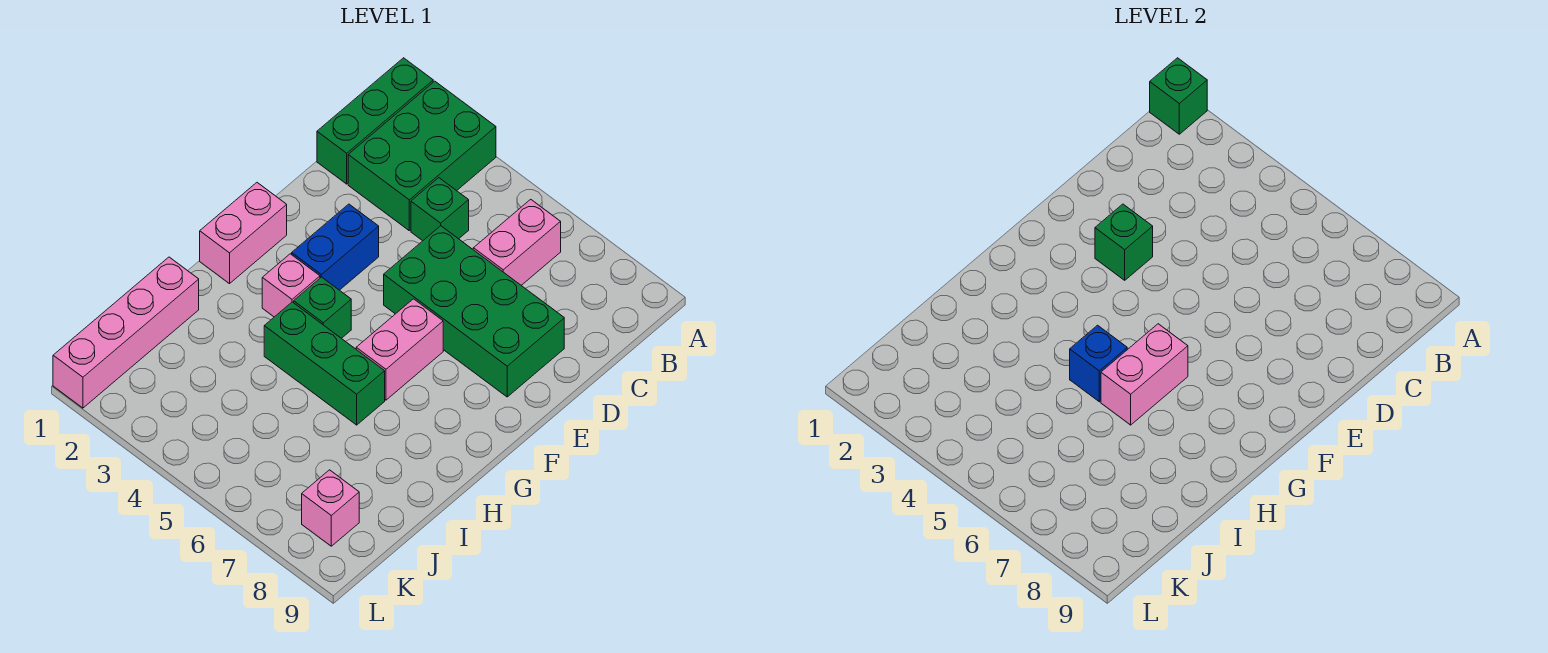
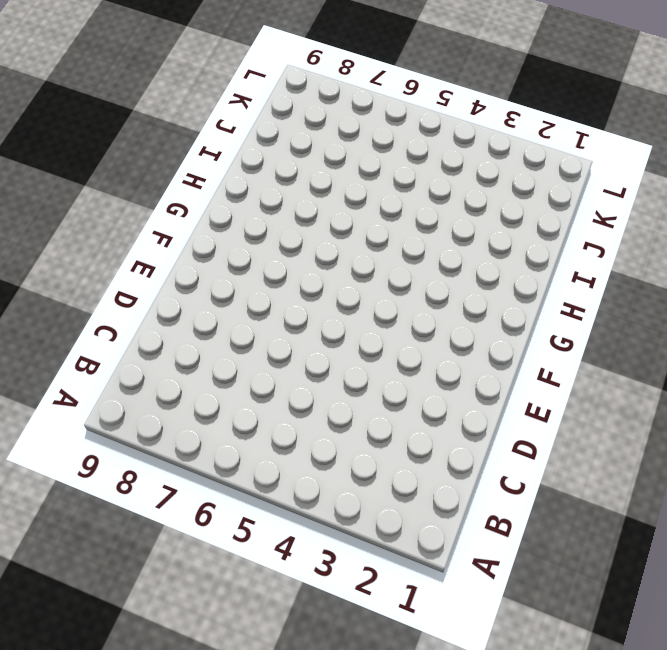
none -> green brick A1:C1 level 1
none -> green brick A2:C3 level 1
none -> pink brick B6:C6 level 1

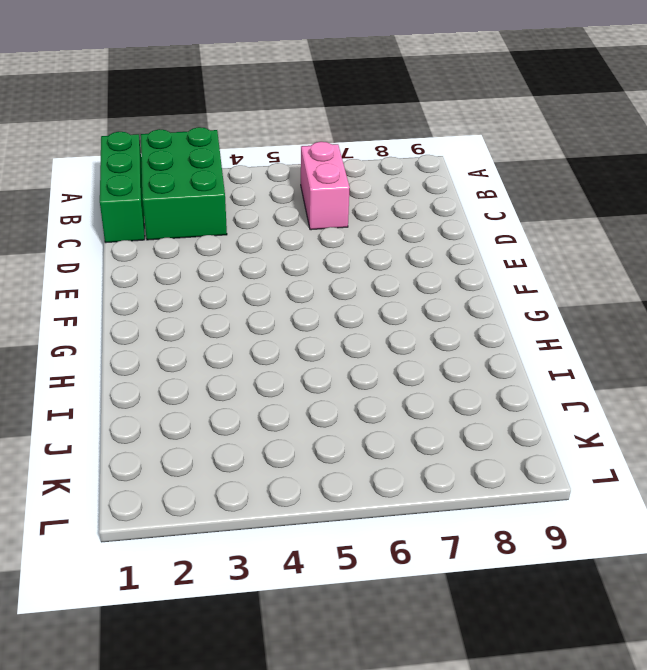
none -> green brick C4 level 1
none -> green brick D5:E8 level 1
none -> blue brick E3:F3 level 1

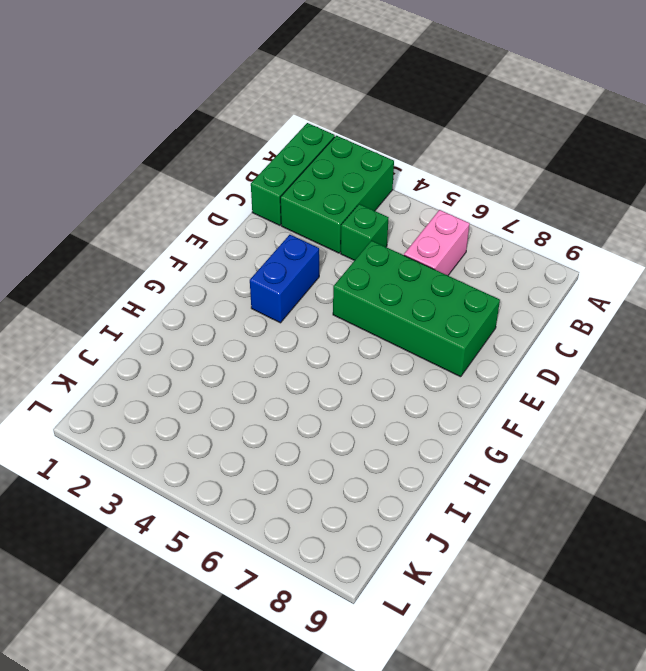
none -> pink brick F1:G1 level 1
none -> pink brick F6:G6 level 1
none -> pink brick G3 level 1

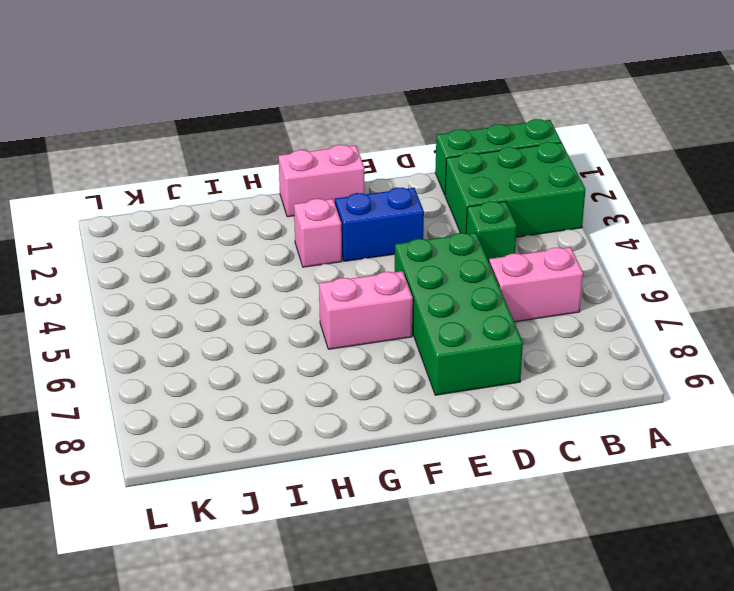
none -> green brick G4 level 1
none -> green brick H4:H6 level 1
none -> pink brick I1:L1 level 1

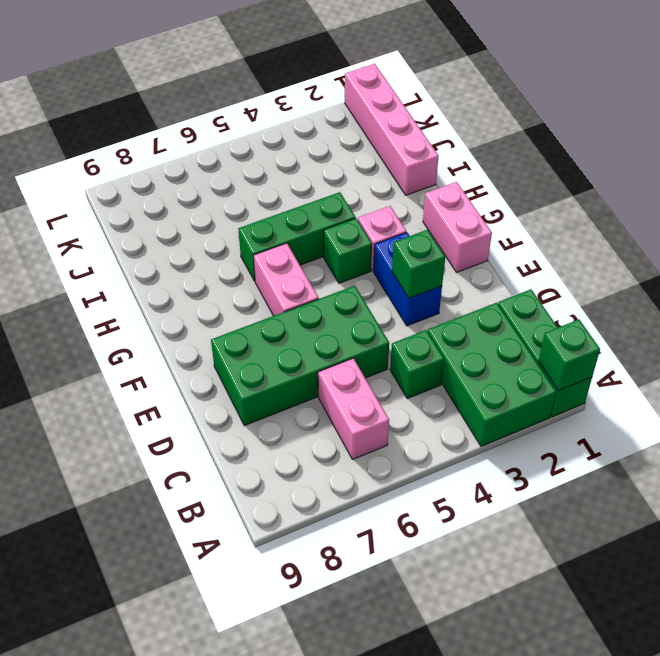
none -> pink brick K8 level 1
none -> pink brick G6:H6 level 2
none -> blue brick H5 level 2

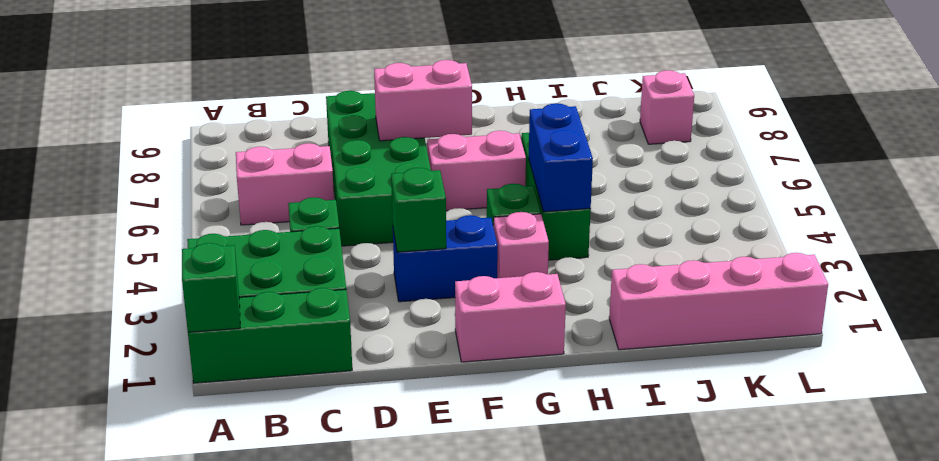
pink brick E7:F7 level 2 -> pink brick G6:H6 level 2
blue brick H4:H5 level 2 -> blue brick H5 level 2

